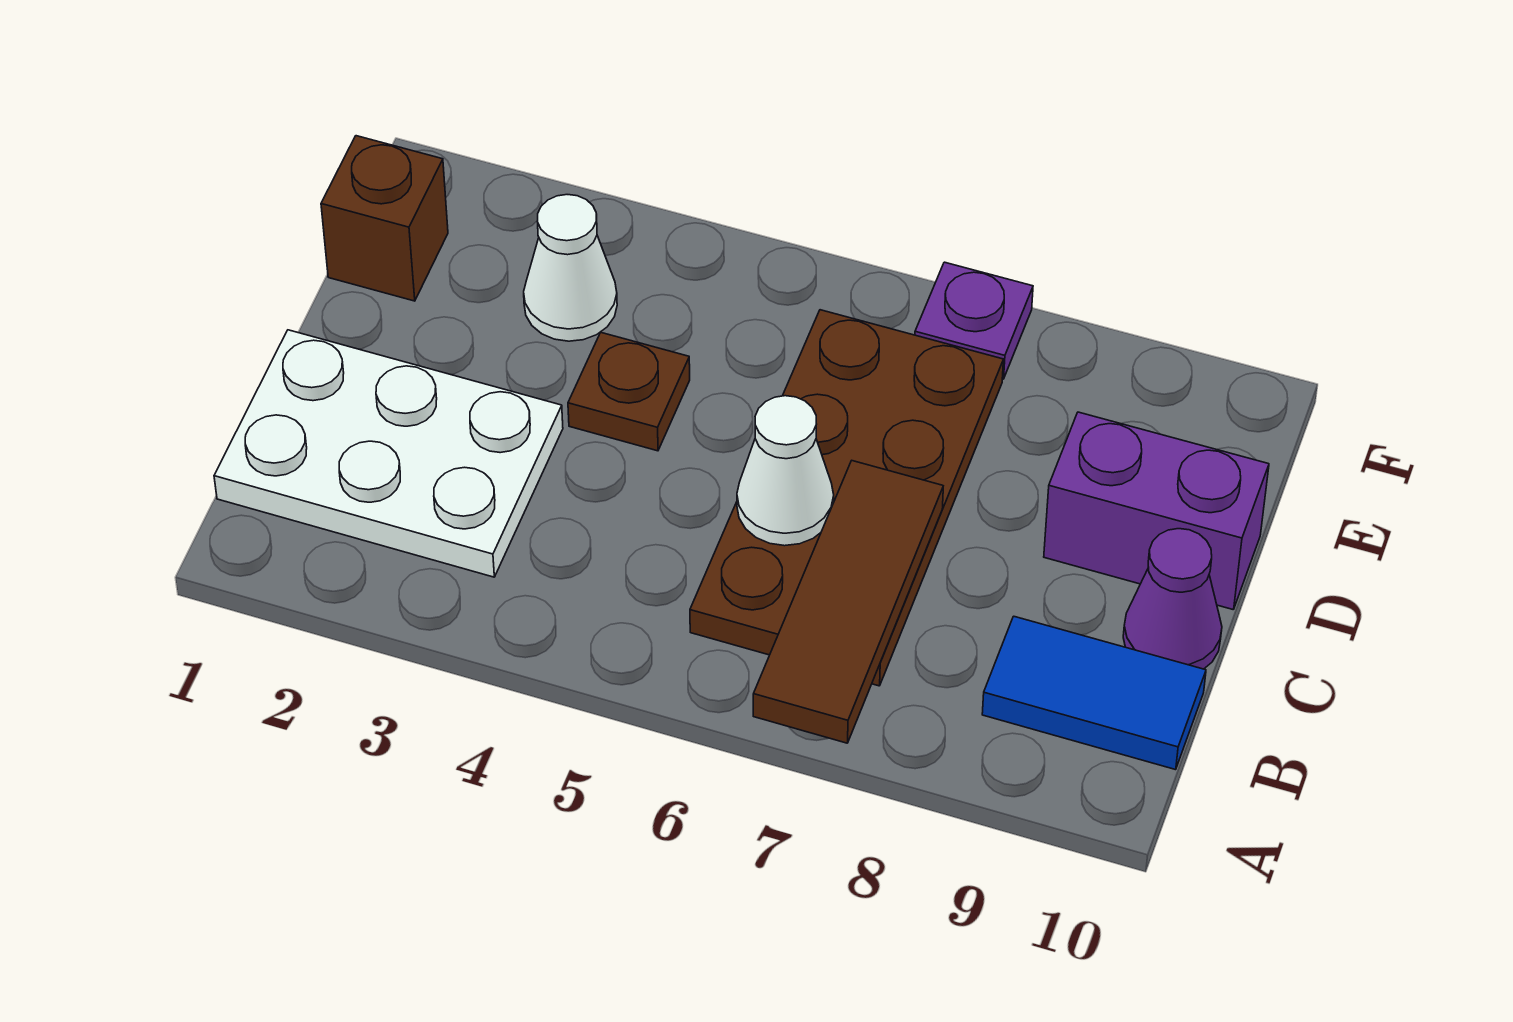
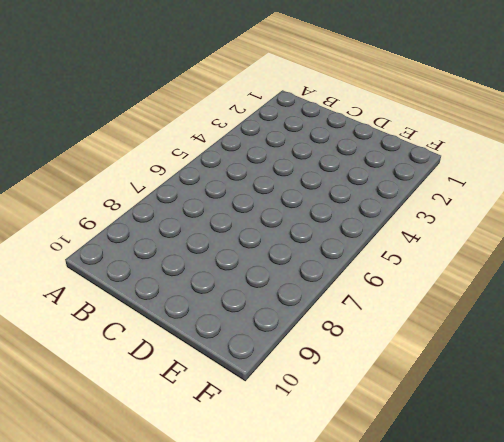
none -> white plate B1:C3 level 1
none -> brown plate B6:E7 level 1

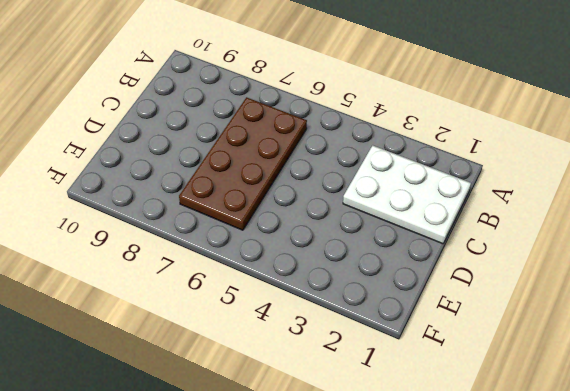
none -> blue tile B9:B10 level 1
none -> purple cone C10 level 1

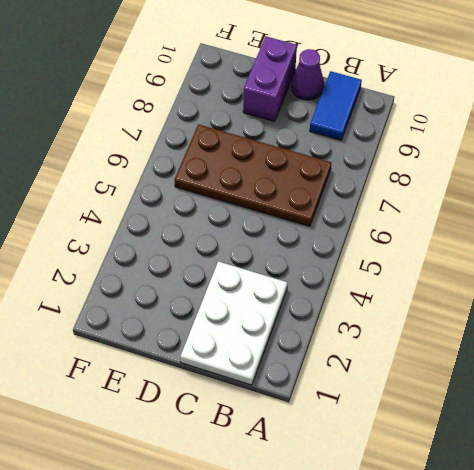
none -> brown plate D4 level 1
none -> brown brick E1 level 1

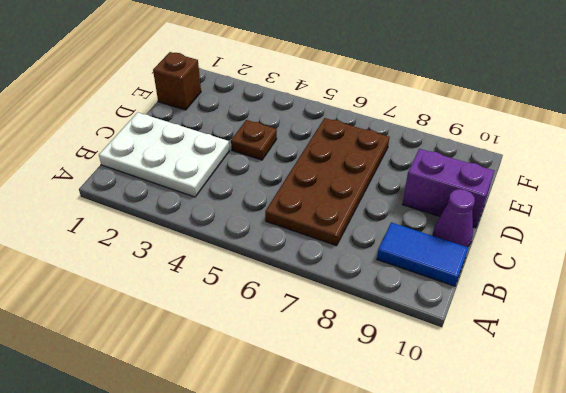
none -> white cone E3 level 1
none -> purple plate F7 level 1

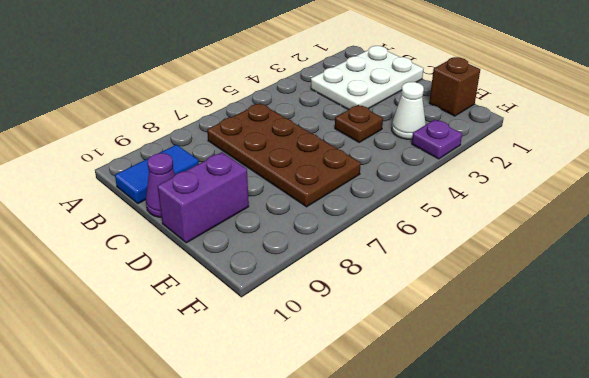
purple plate F3 level 1 -> purple plate F7 level 1
none -> brown tile A7:C7 level 2
none -> white cone C6 level 2

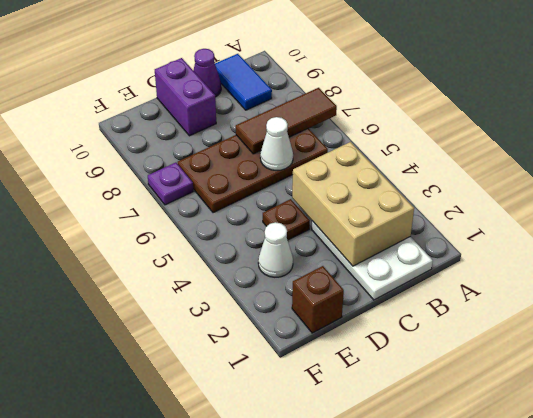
tan brick B2:C4 level 2 -> none

